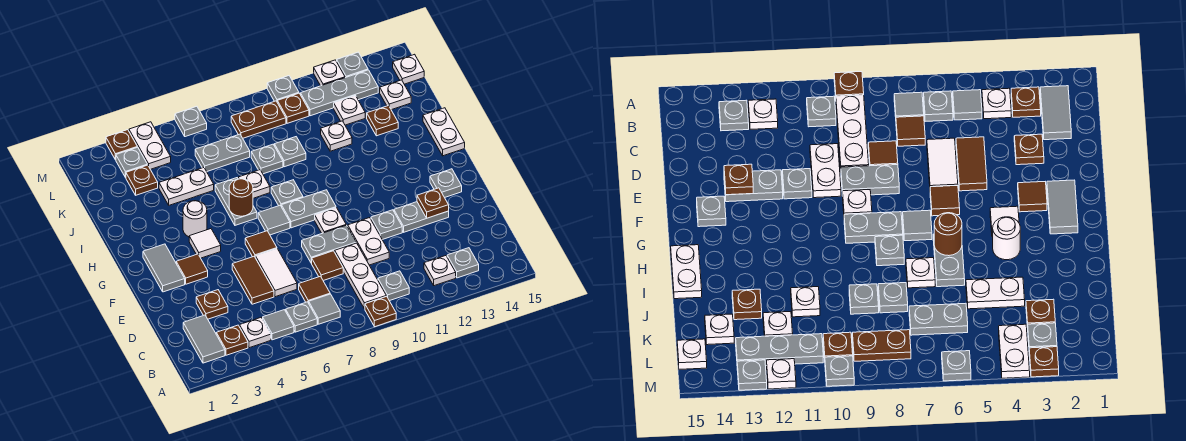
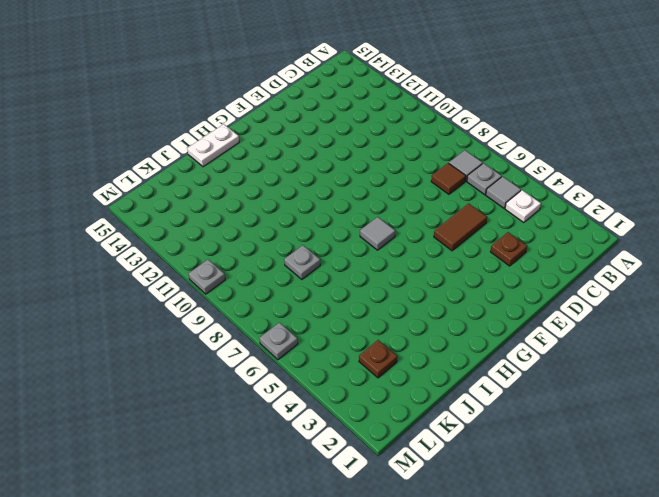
none -> brown plate A9 level 1
none -> grey tile B2:C2 level 1
none -> brown plate B3 level 1
none -> white plate B9:D9 level 1

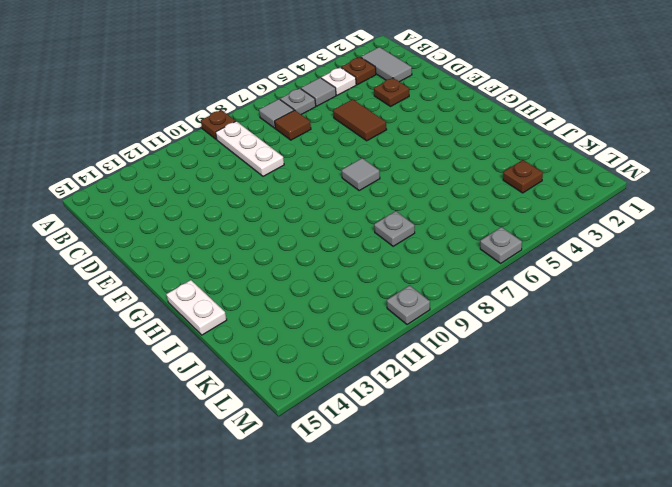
none -> grey plate B10 level 1
none -> white plate B12 level 1
none -> grey plate B13 level 1
none -> white tile D6:E6 level 1

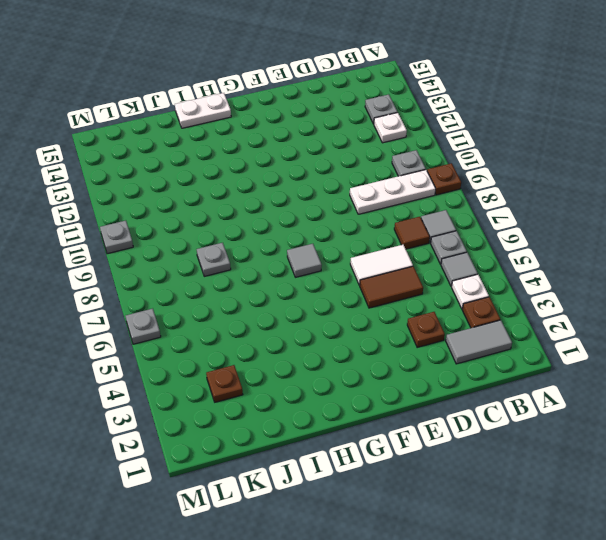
none -> brown tile D8 level 1
none -> white plate D10:E10 level 1
none -> grey plate E8:E9 level 1
none -> grey plate E11 level 1

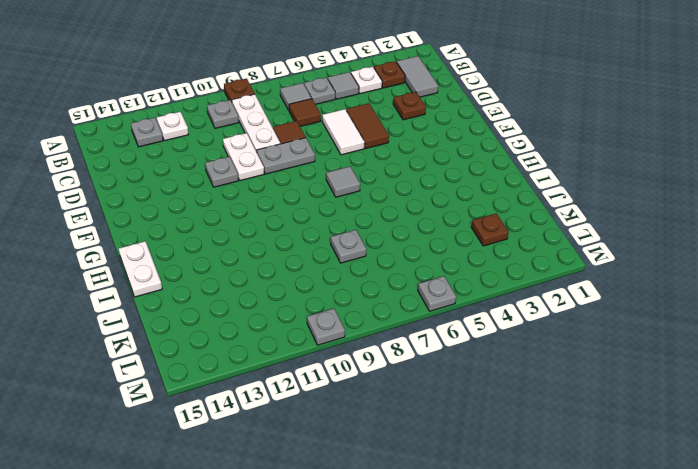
none -> grey plate E12:E13 level 1
none -> grey tile F2:G2 level 1
none -> brown tile F3 level 1
none -> brown tile F6 level 1

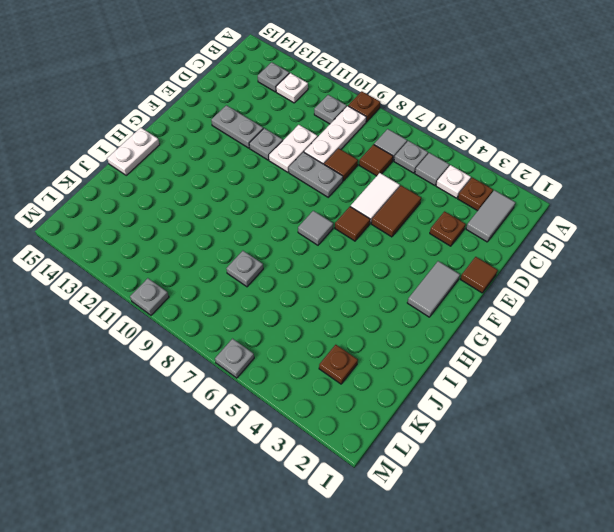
brown tile E1 level 1 -> brown tile F3 level 1
none -> white plate F9 level 1
none -> grey plate F14 level 1
none -> white tile G4 level 1
none -> grey plate G8:G9 level 1

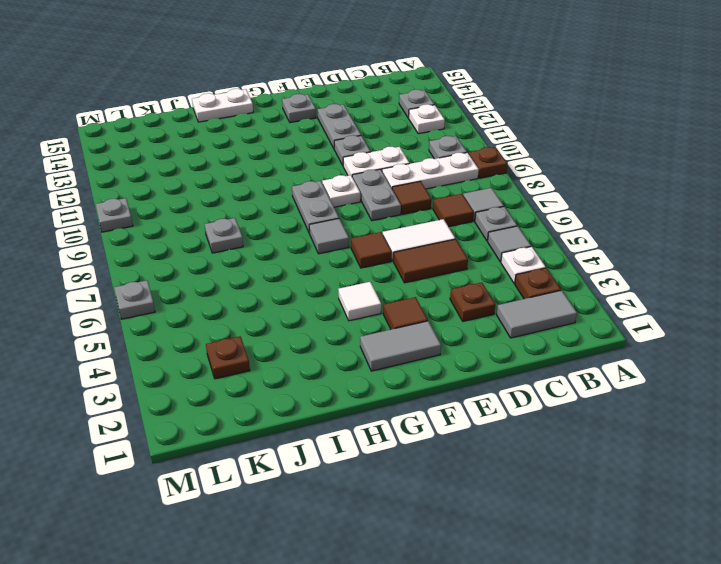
none -> white round brick H4 level 1
none -> grey plate H6:I6 level 1
none -> grey plate H8 level 1
none -> white plate I7 level 1

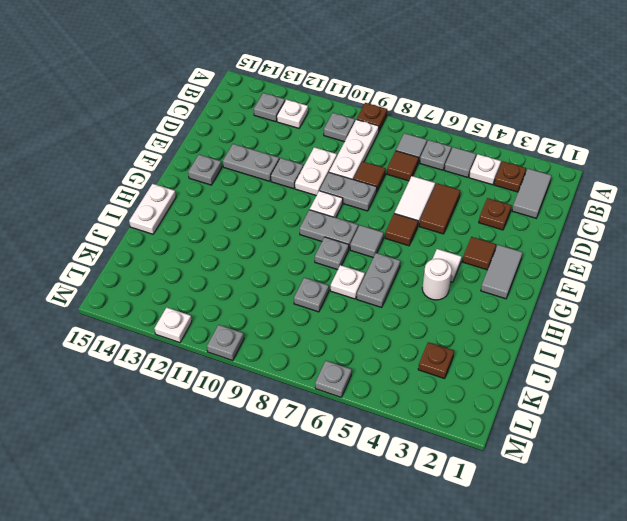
none -> white plate J4:J5 level 1
none -> grey plate J9 level 1
none -> white plate J11 level 1
none -> brown plate J13 level 1

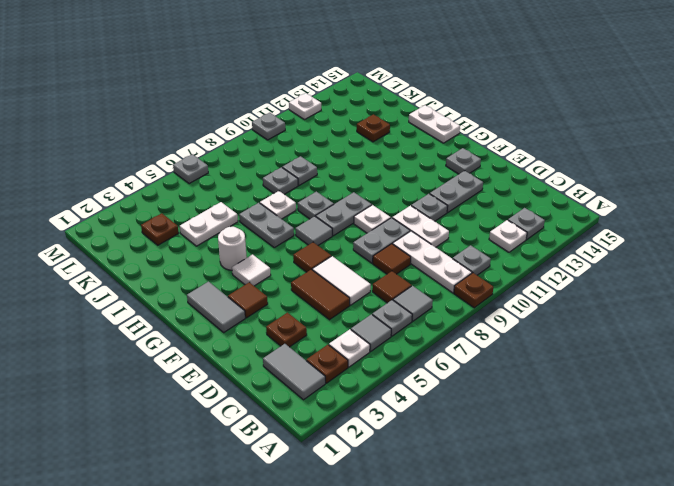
none -> white plate J11 level 1
none -> grey plate K6:K7 level 1
none -> white plate K12 level 1
none -> white plate K14 level 1

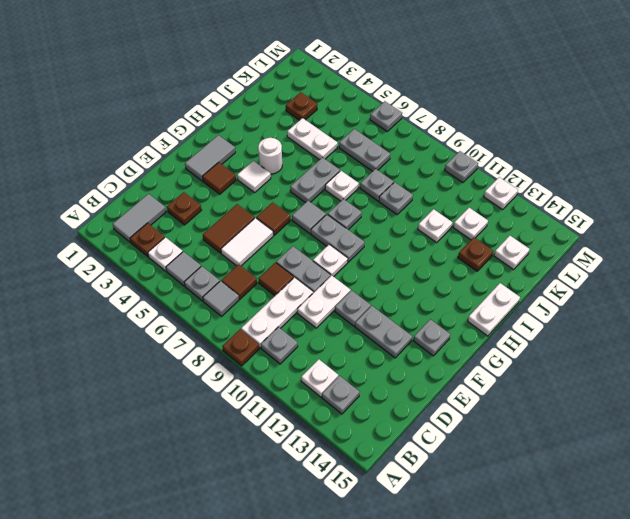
none -> grey plate L3 level 1
none -> white plate L4:M4 level 1
none -> brown plate L8:L9 level 1
none -> brown plate L10 level 1

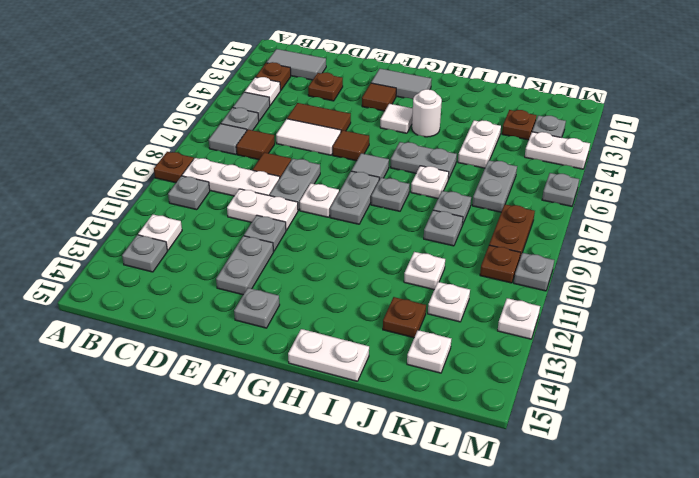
none -> grey plate L11:L13 level 1
none -> white plate L15 level 1
none -> brown plate M3 level 1
none -> grey plate M13 level 1

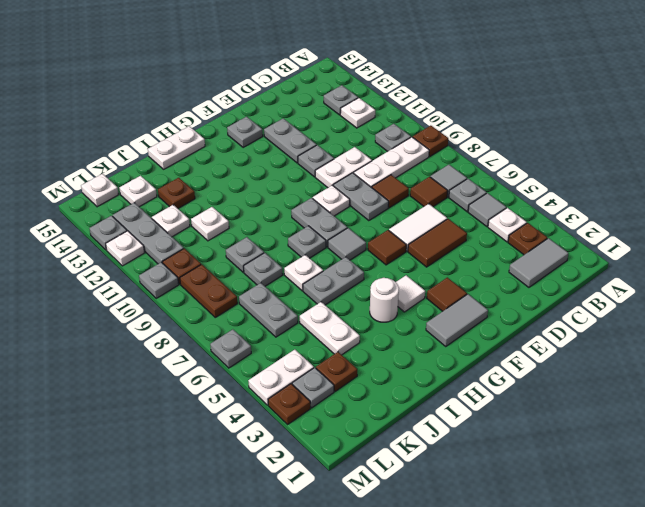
none -> brown plate D3 level 1
none -> brown plate E13 level 2
none -> brown round brick H6 level 2

